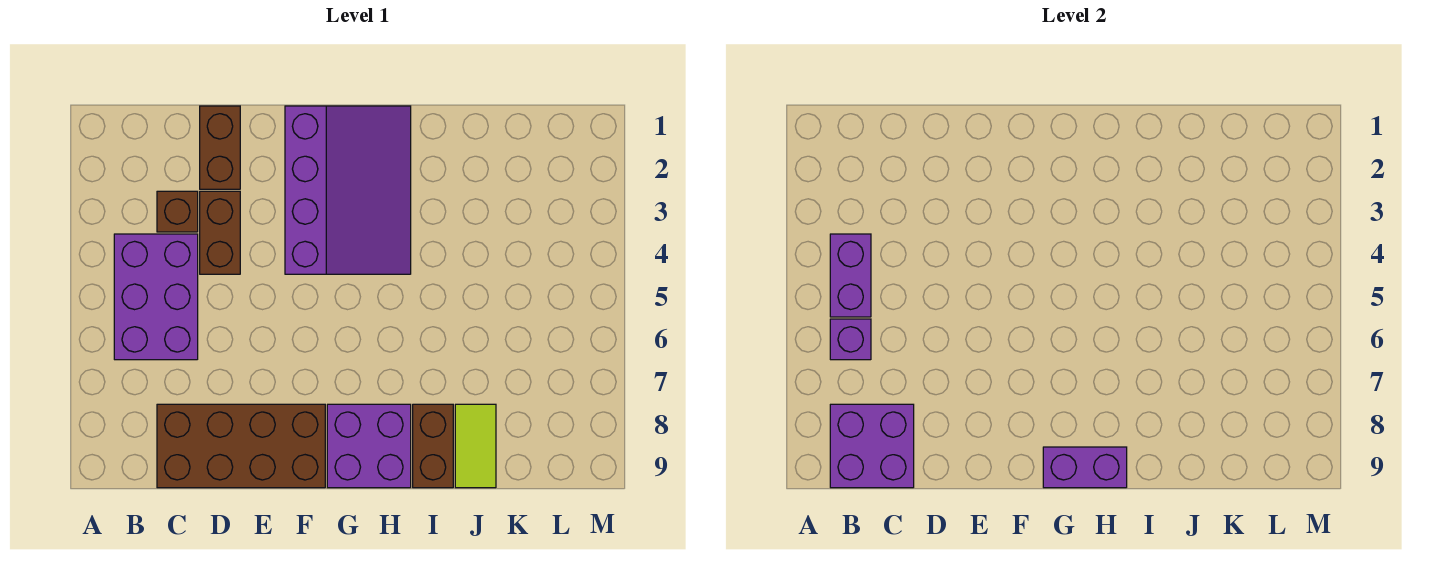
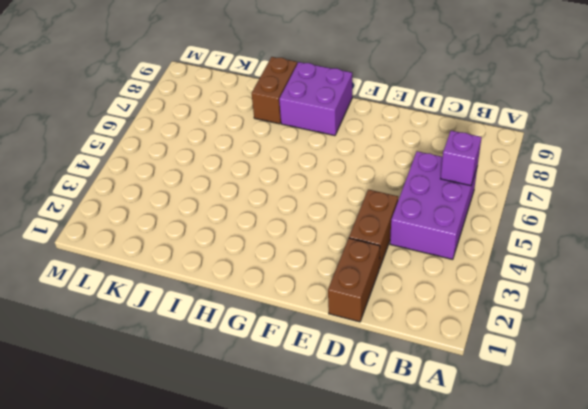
none -> brown brick C3 level 1
none -> brown brick C8:F9 level 1
none -> purple slope F1:H4 level 1 top F

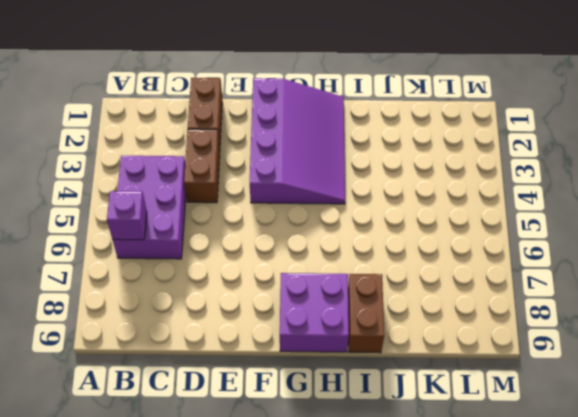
none -> brown brick C3 level 1
none -> brown brick C8:F9 level 1
none -> lime tile J8:J9 level 1

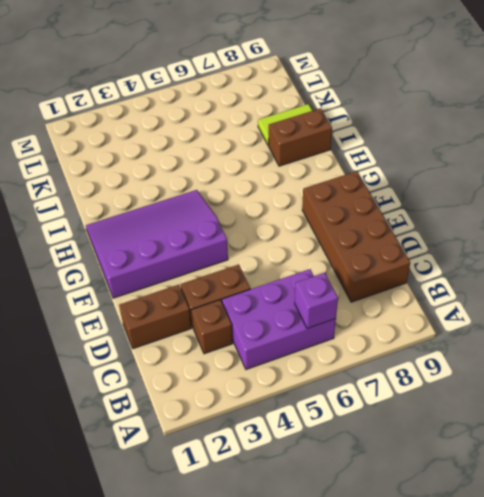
none -> purple brick G8:H9 level 1
none -> purple brick B4:B5 level 2
none -> purple brick B8:C9 level 2

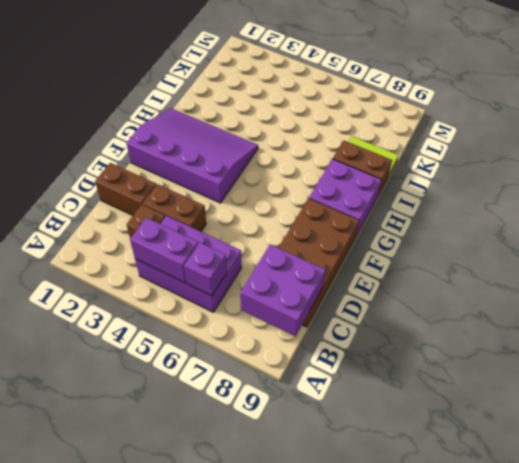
none -> purple brick G9:H9 level 2

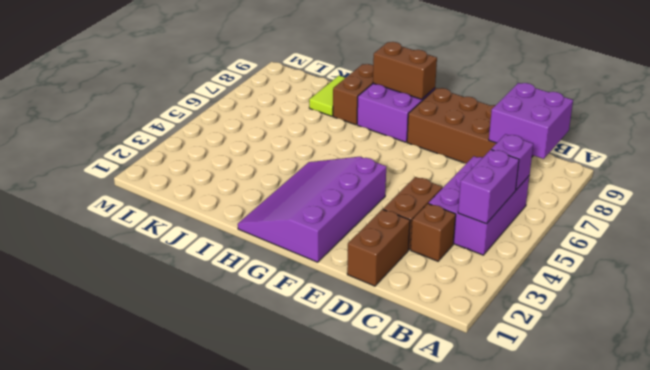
brown brick G9:H9 level 2 -> purple brick G9:H9 level 2

